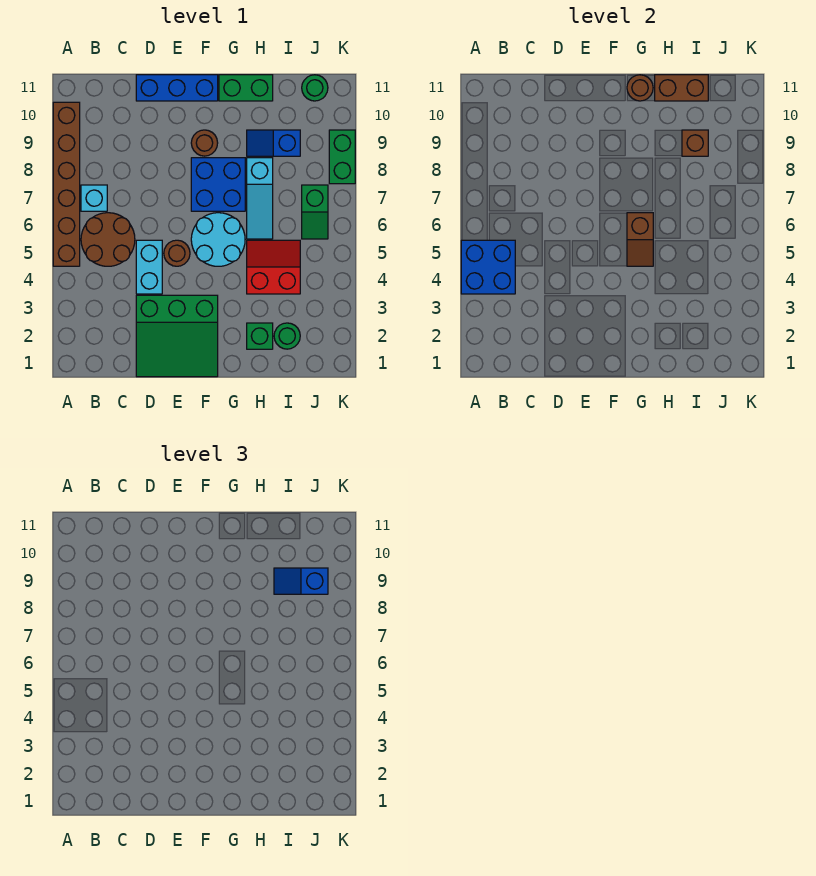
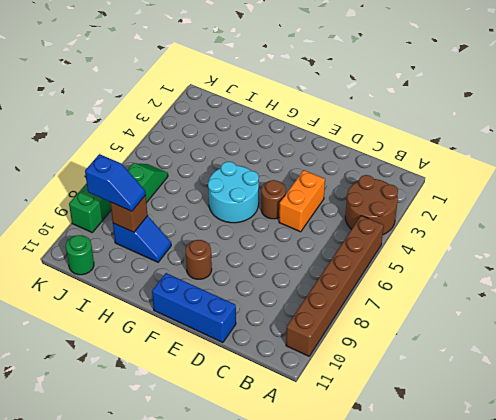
brown round brick A3:B4 level 1 -> brown round brick B5:C6 level 1
orange brick D4:D5 level 1 -> cyan brick D4:D5 level 1
none -> cyan brick B7 level 1
none -> green slope D1:F3 level 1 top 3
none -> blue brick F7:G8 level 1

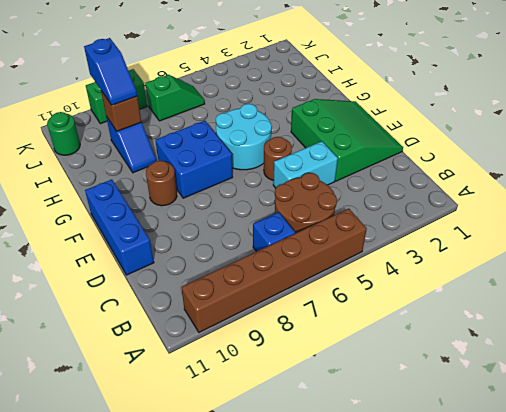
blue brick B7 level 1 -> cyan brick B7 level 1
none -> green brick G11:H11 level 1
none -> green brick H2 level 1
none -> red slope H4:I5 level 1 top 4

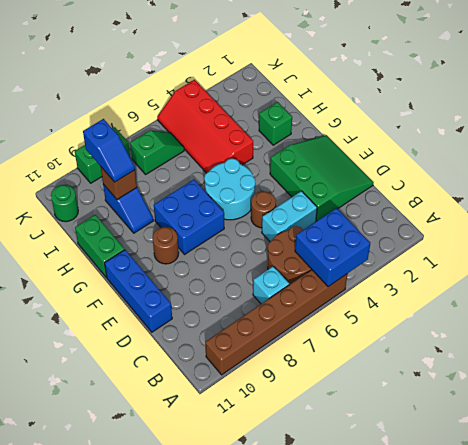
red slope H4:K5 level 1 top 4 -> red slope H4:I5 level 1 top 4
none -> cyan slope H6:H8 level 1 top 8
none -> green round brick I2 level 1
none -> brown slope G5:G6 level 2 top 6

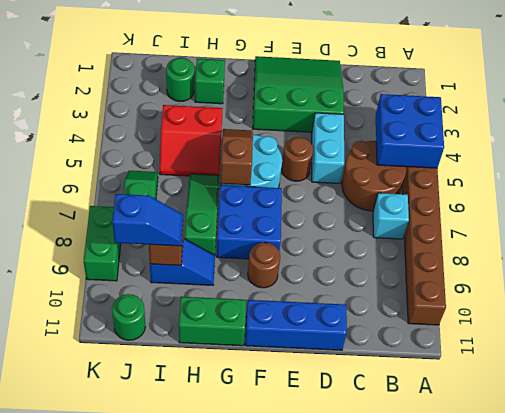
green slope H6:H8 level 1 top 8 -> cyan slope H6:H8 level 1 top 8
none -> brown round brick G11 level 2
none -> brown brick H11:I11 level 2

